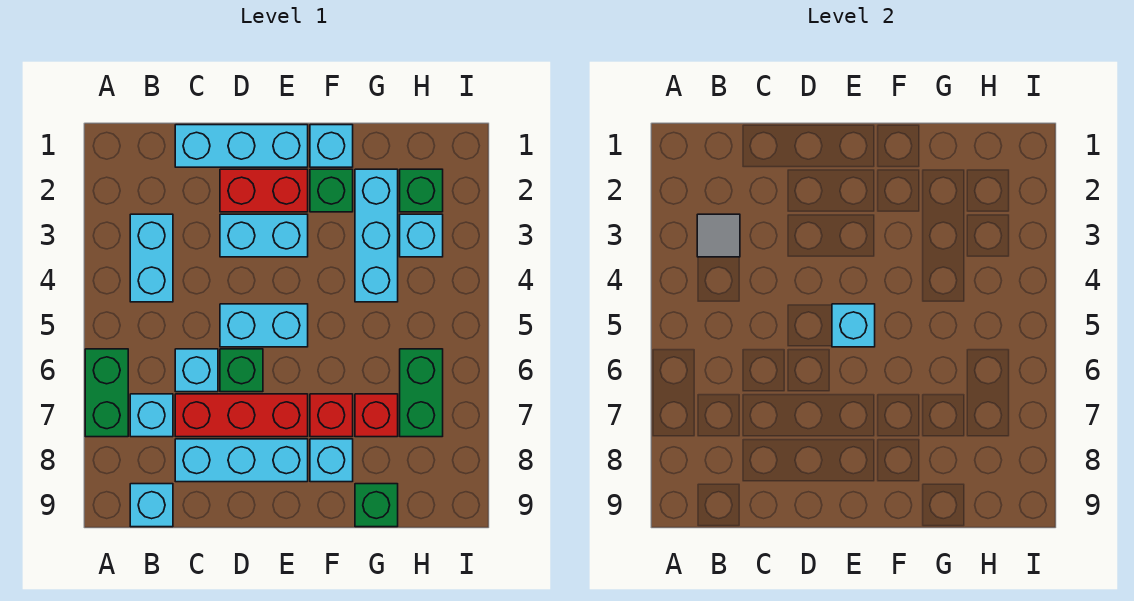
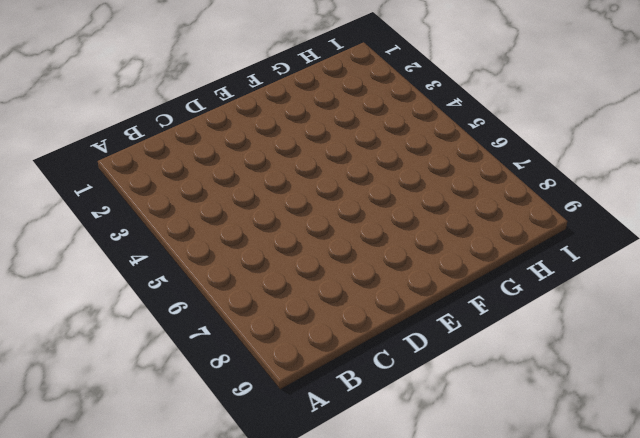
none -> green brick A6:A7 level 1
none -> cyan brick B3:B4 level 1
none -> cyan brick B7 level 1

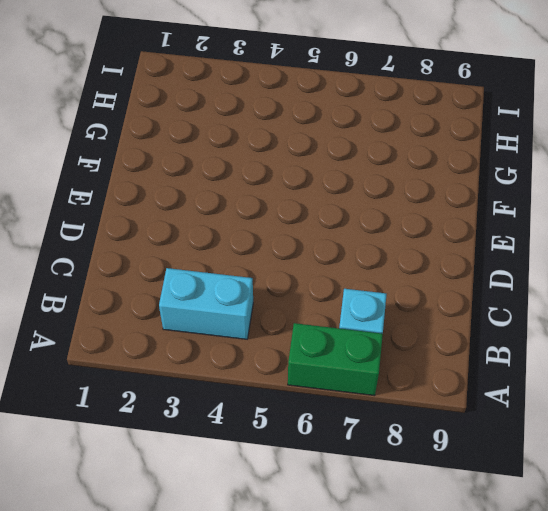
none -> cyan brick B9 level 1
none -> cyan brick C1:E1 level 1
none -> cyan brick C6 level 1

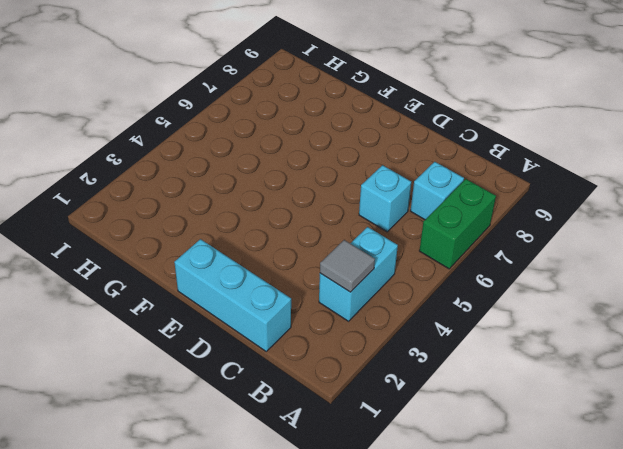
none -> cyan brick B9 level 1
none -> red brick C7:E7 level 1
none -> cyan brick C8:E8 level 1

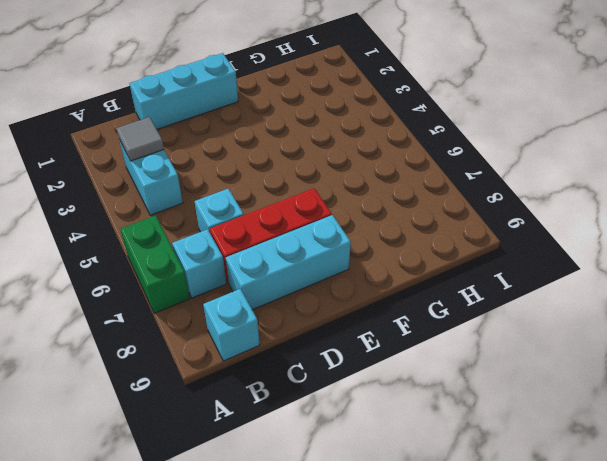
none -> red brick D2:E2 level 1
none -> cyan brick D3:E3 level 1
none -> cyan brick D5:E5 level 1

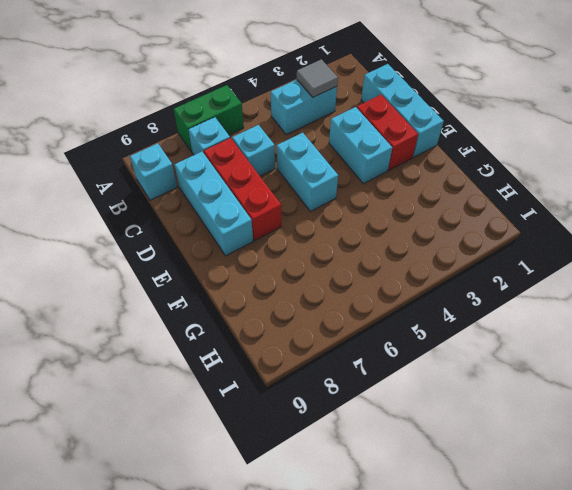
none -> green brick D6 level 1
none -> cyan brick F1 level 1
none -> green brick F2 level 1

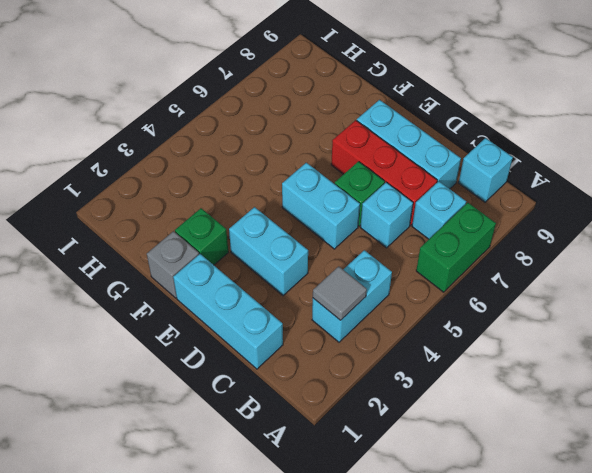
grey brick F1 level 1 -> cyan brick F1 level 1
none -> red brick D2:E2 level 1
none -> red brick F7 level 1
none -> cyan brick F8 level 1

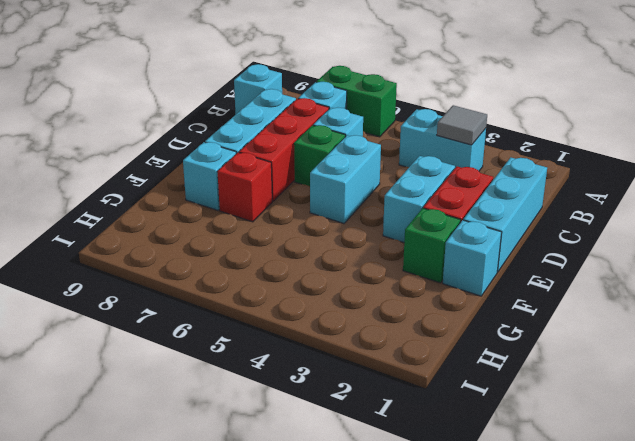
none -> cyan brick G2:G4 level 1
none -> red brick G7 level 1
none -> green brick G9 level 1

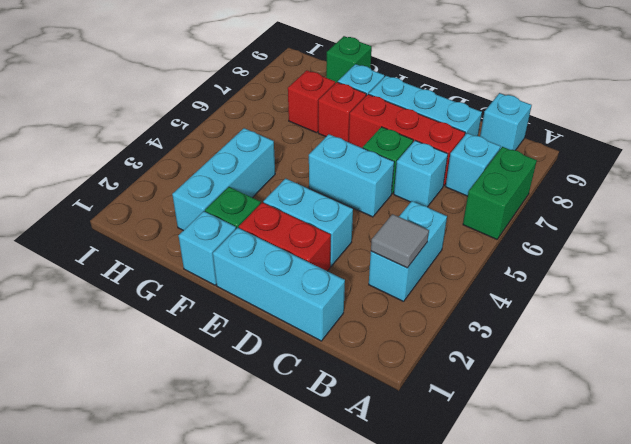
none -> green brick H2 level 1
none -> cyan brick H3 level 1
none -> green brick H6:H7 level 1

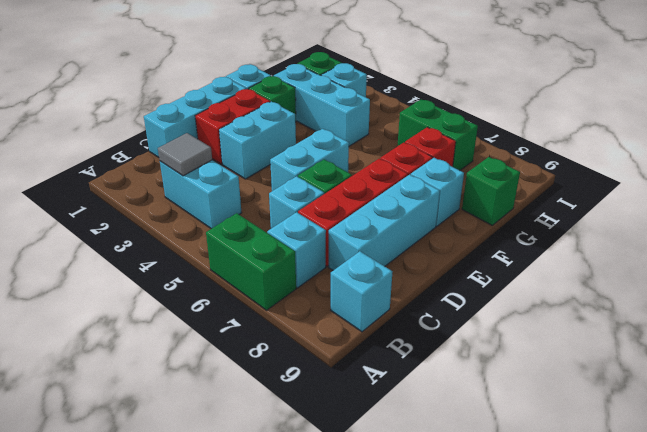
none -> cyan brick E5 level 2

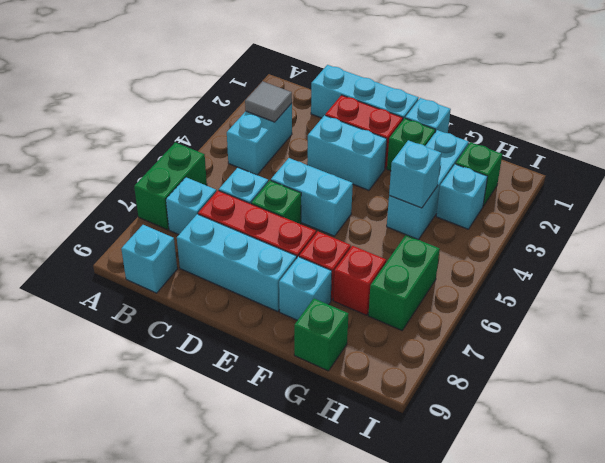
cyan brick G4 level 2 -> cyan brick E5 level 2

